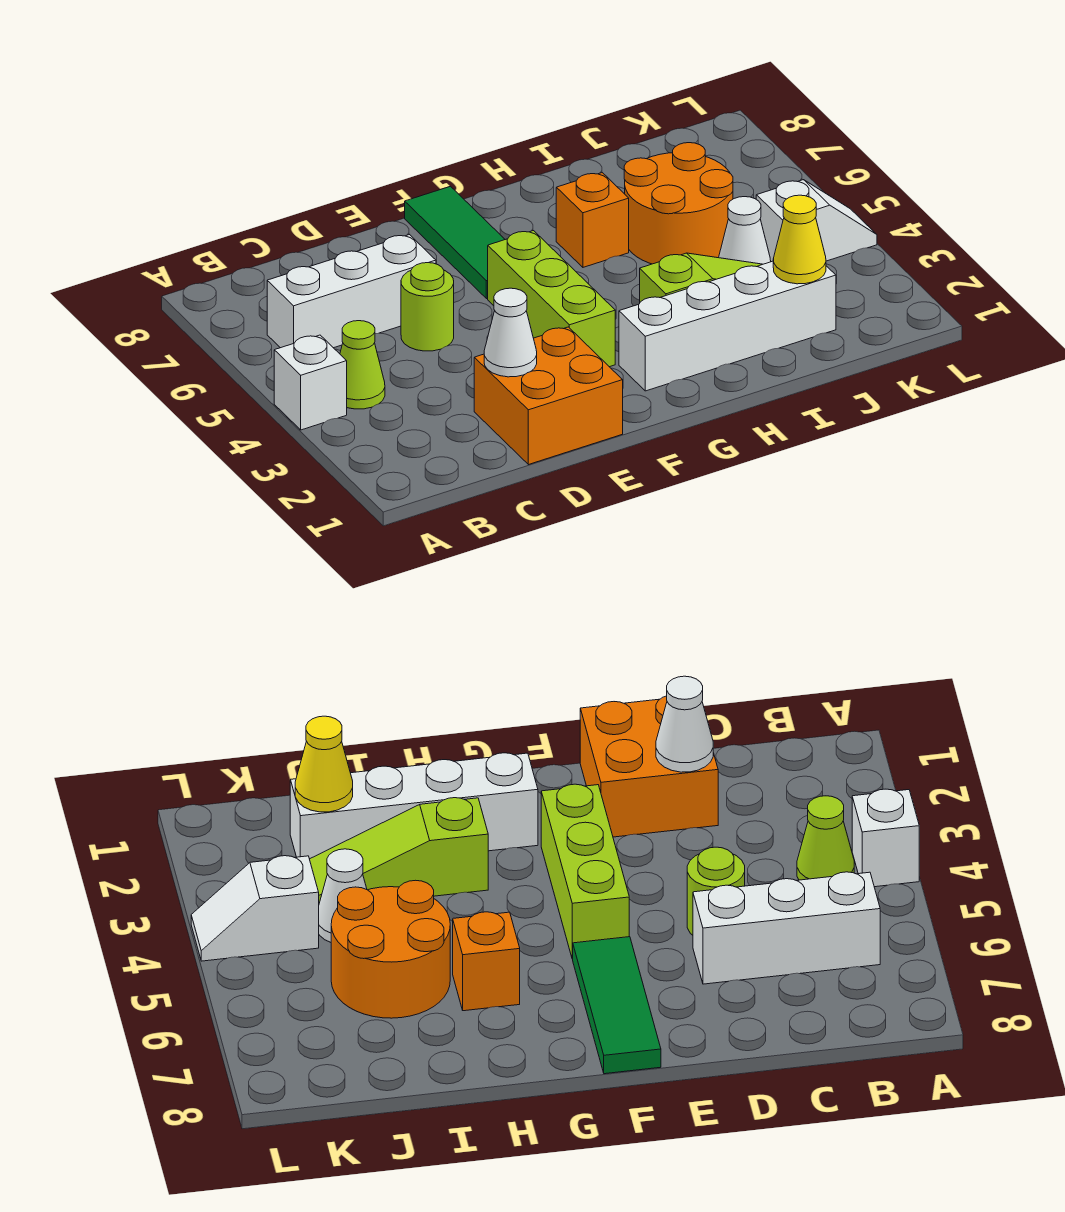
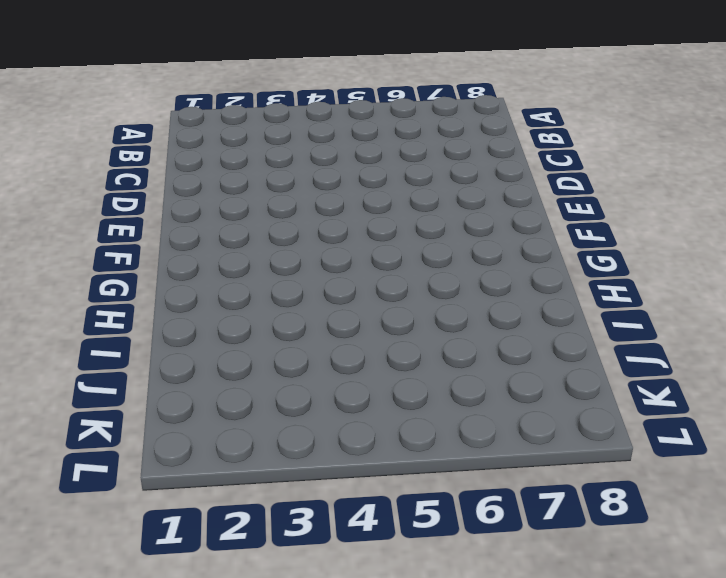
none -> white brick A4 level 1
none -> lime cone B4 level 1
none -> white brick B6:D6 level 1

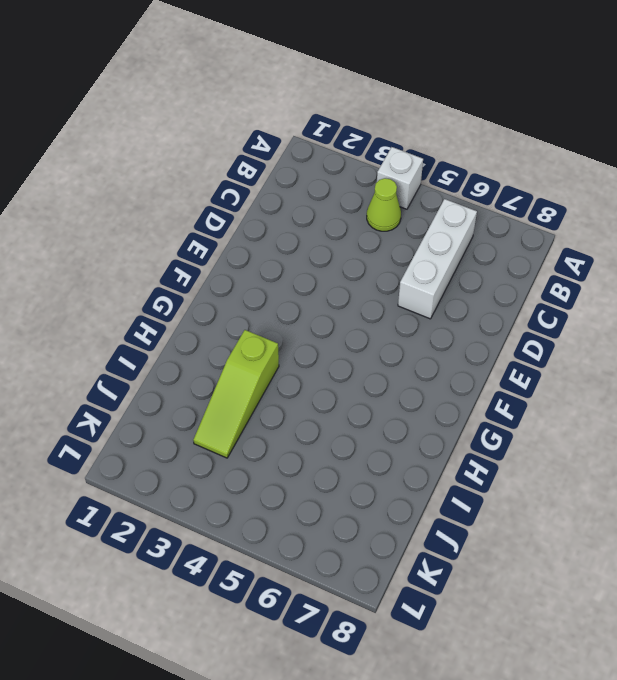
none -> orange brick D1:E2 level 1
none -> lime round brick D5 level 1
none -> lime brick F3:F5 level 1

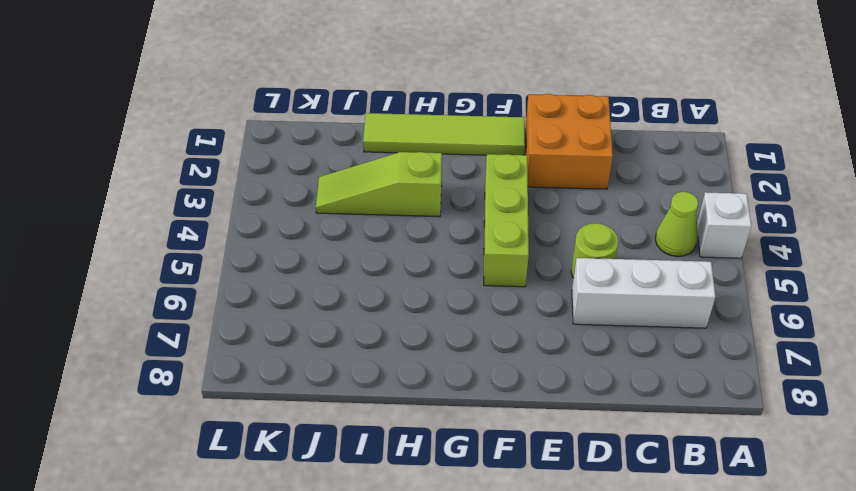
lime tile F1:I1 level 1 -> none
none -> green tile F6:F8 level 1
none -> white brick G2:J2 level 1
none -> orange brick H6 level 1

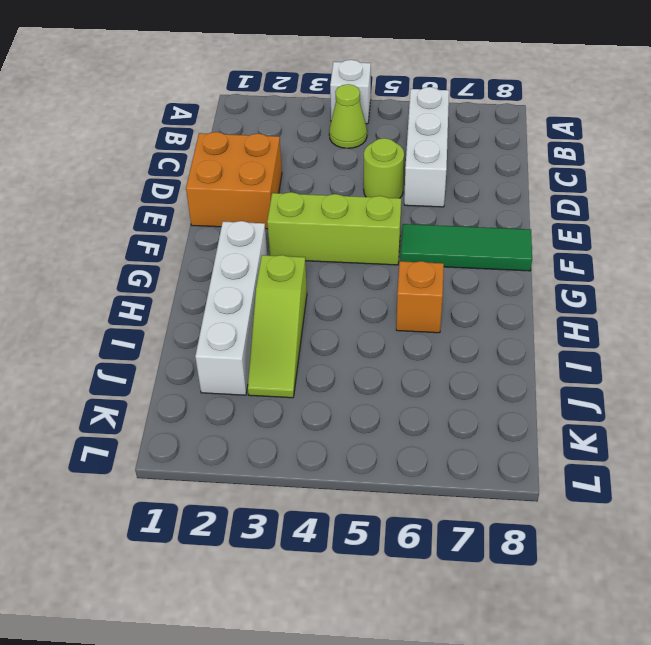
none -> orange round brick I5:J6 level 1
none -> white cone J4 level 1
none -> white slope K4:L4 level 1 top K

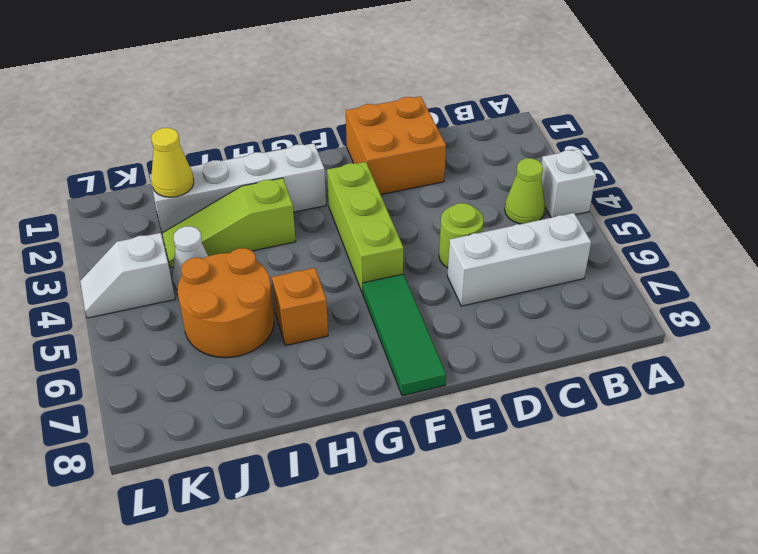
none -> white cone D2 level 2

